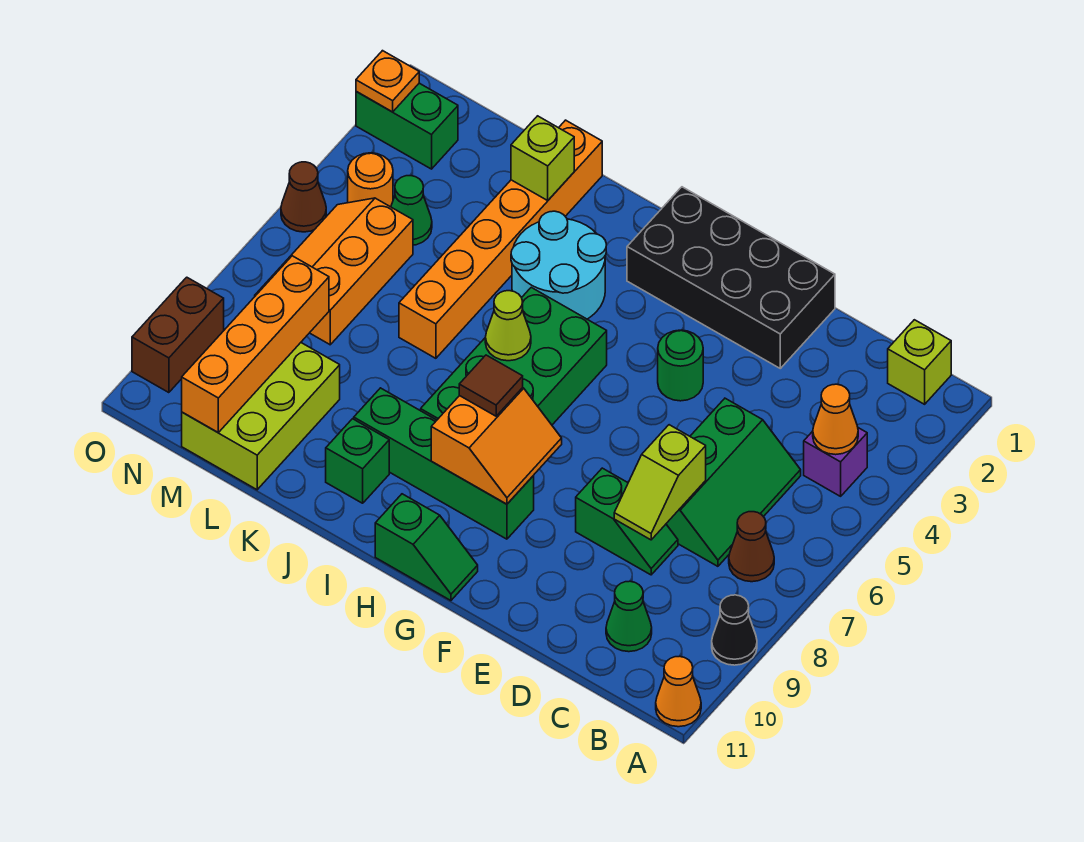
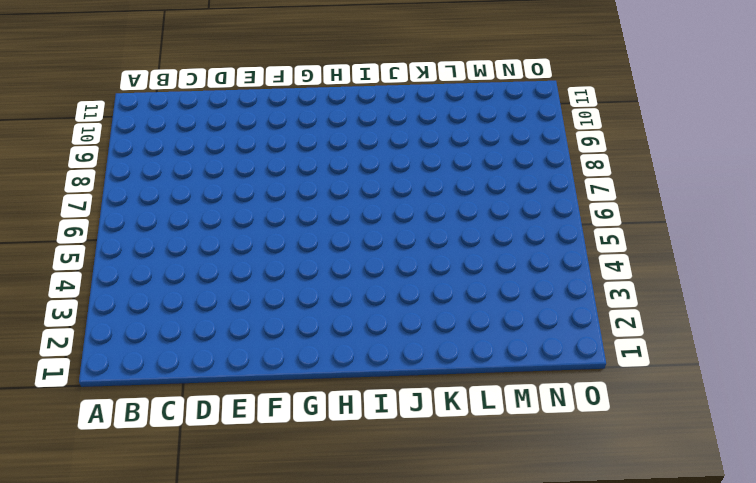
none -> black cone A9 level 1
none -> orange cone A11 level 1
none -> lime brick B1 level 1
none -> purple brick B4 level 1

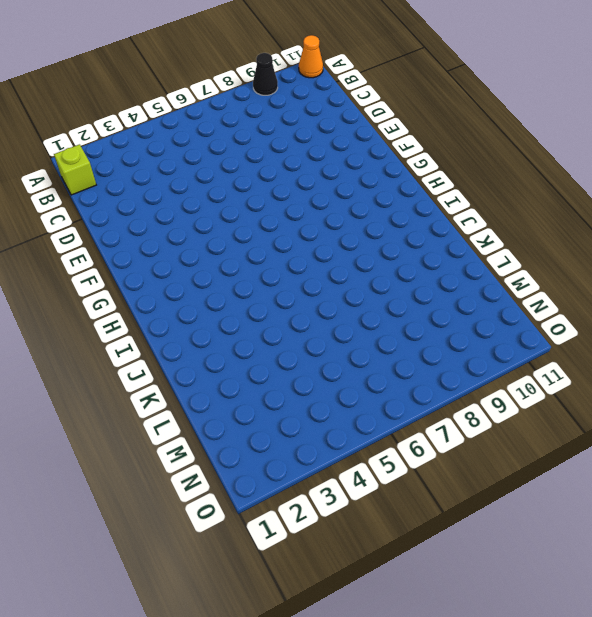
none -> purple brick B4 level 1
none -> brown cone B7 level 1
none -> green slope C5:D7 level 1 top D
none -> green cone C10 level 1

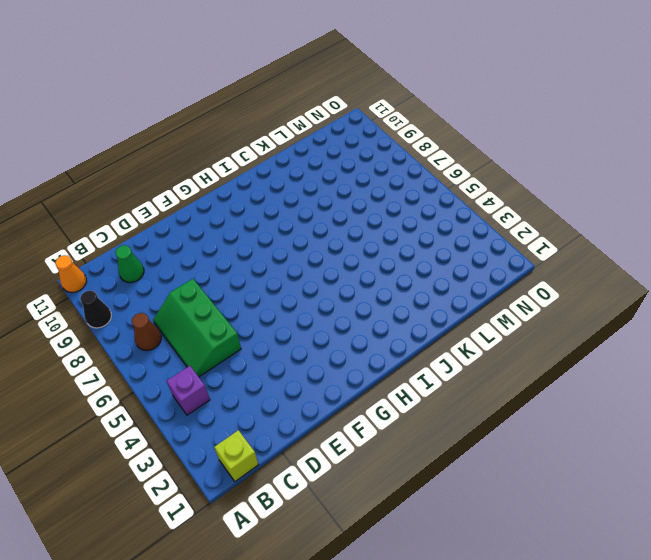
none -> green slope D8:E8 level 1 top E
none -> black brick E1:H2 level 1
none -> green round brick F4 level 1
none -> green brick G9:J9 level 1

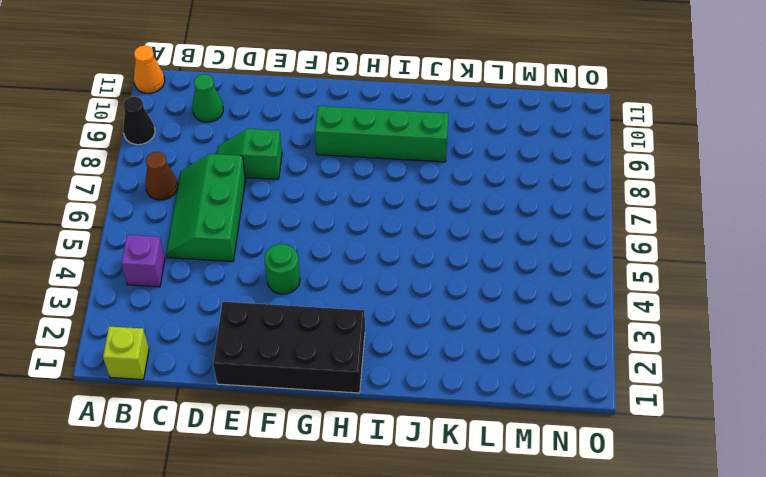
none -> green slope G11:H11 level 1 top H
none -> green brick H5:I8 level 1
none -> cyan round brick I3:J4 level 1
none -> green brick J10 level 1

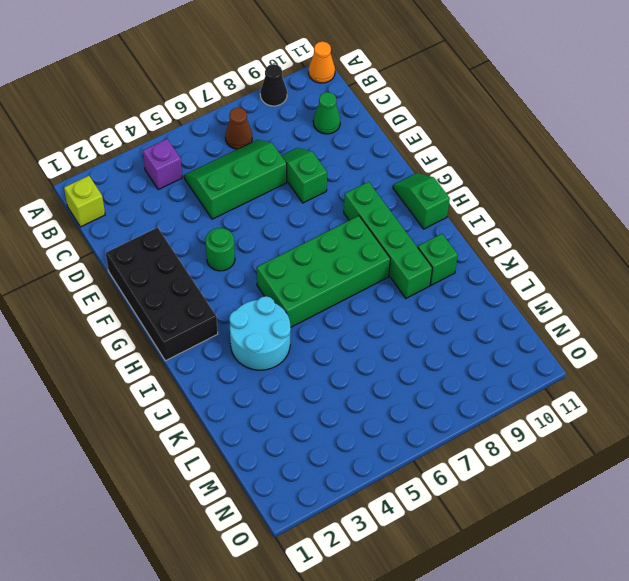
none -> orange brick K1:K6 level 1
none -> lime brick L9:M11 level 1
none -> green cone M4 level 1
none -> orange slope M5:N7 level 1 top M

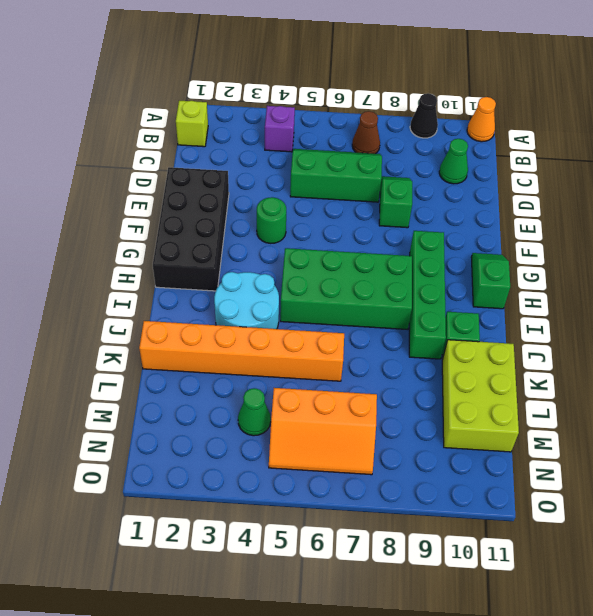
lime brick K10:M11 level 1 -> lime brick L9:M11 level 1
none -> green brick N2:O2 level 1
none -> orange round brick N4 level 1
none -> brown cone O5 level 1
none -> brown brick O9:O10 level 1

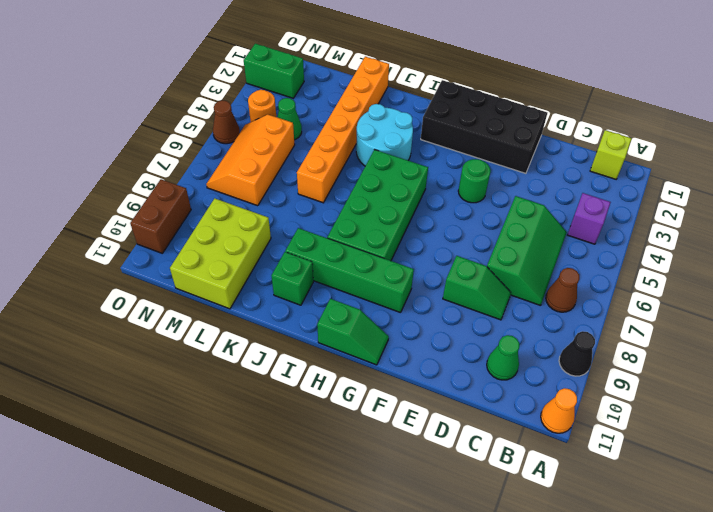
none -> orange cone B4 level 2
none -> lime slope D7:D8 level 2 top 7
none -> orange slope G8:H9 level 2 top H
none -> lime cone I6 level 2

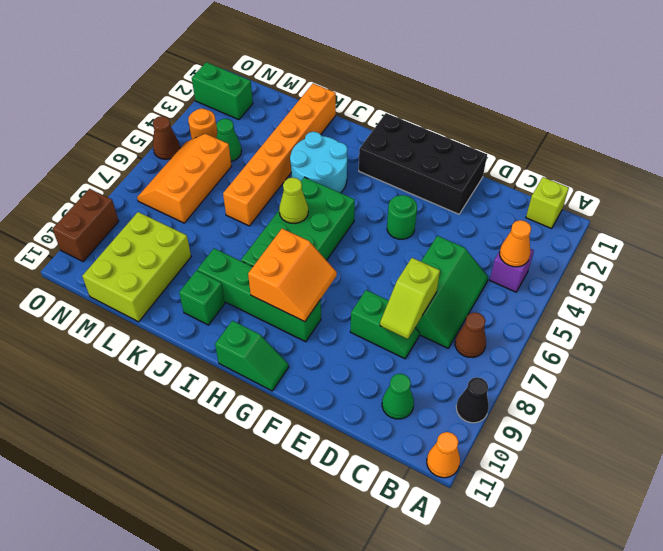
none -> lime brick K2 level 2
none -> orange brick M8:M11 level 2
none -> orange plate O2 level 2
none -> brown tile H8 level 3

